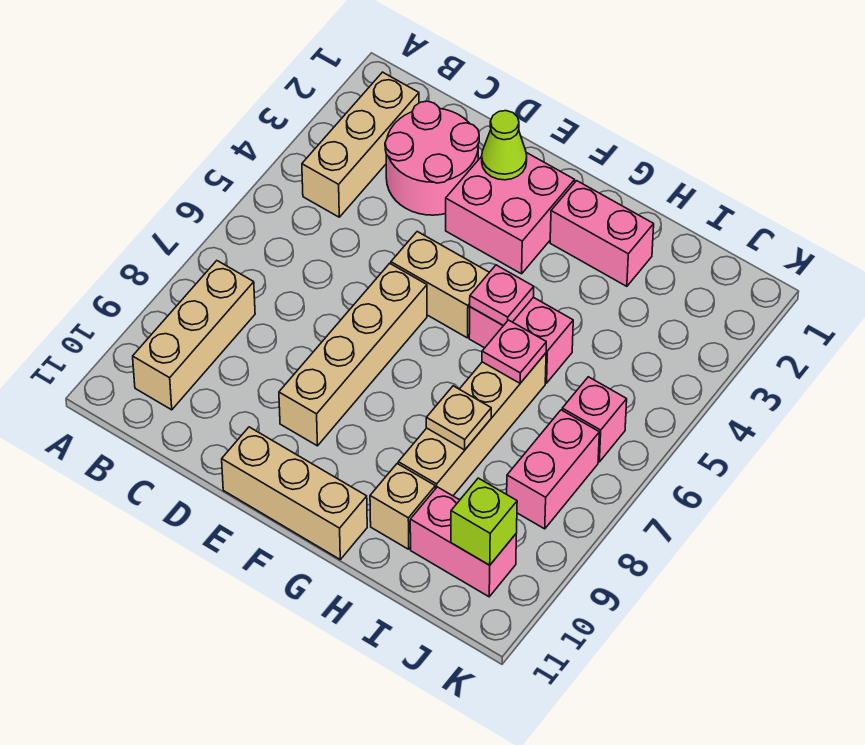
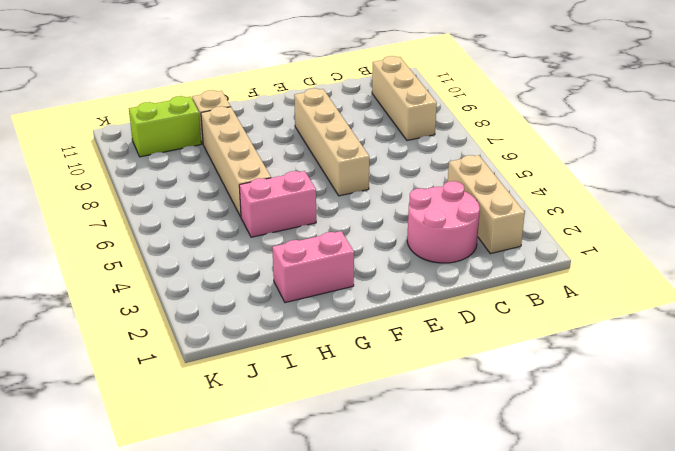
lime brick I10:J10 level 1 -> pink brick I10:J10 level 1
none -> pink brick E2:F3 level 1
none -> tan brick E5:F5 level 1
none -> tan brick E11:G11 level 1

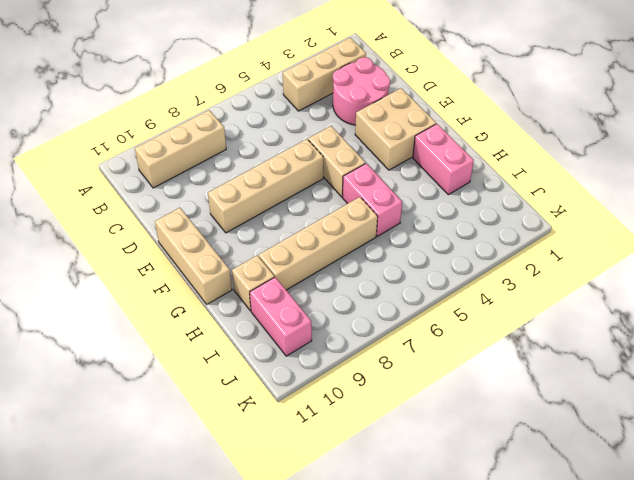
tan brick E2:F3 level 1 -> pink brick E2:F3 level 1
none -> pink brick J6 level 1
none -> pink brick J7:J8 level 1
none -> lime cone E2 level 2

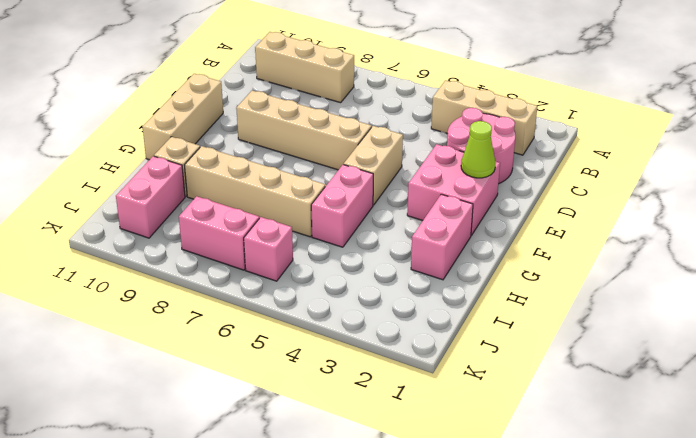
none -> pink plate G5 level 2
none -> pink plate H6 level 2
none -> tan plate H8 level 2

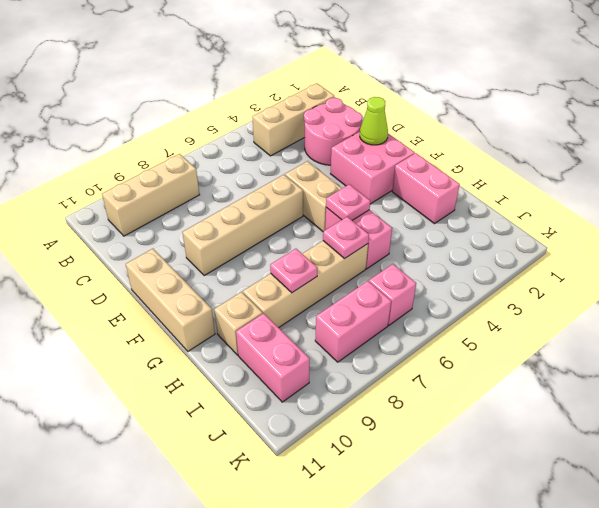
pink plate H8 level 2 -> tan plate H8 level 2
none -> lime brick J10 level 2

